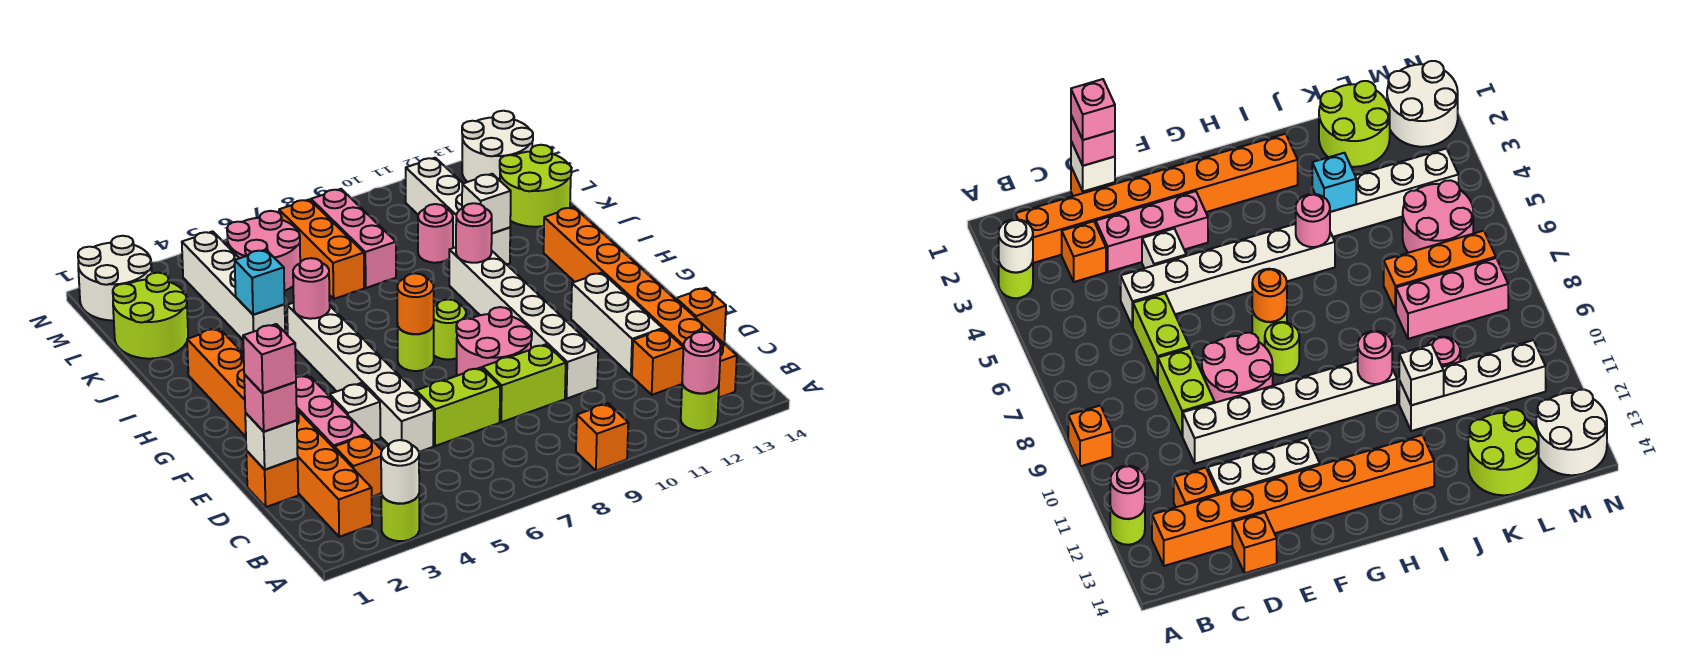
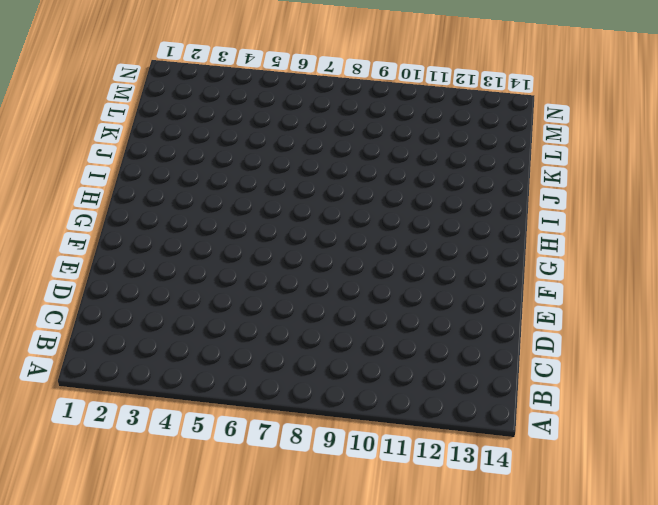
none -> lime round brick A3 level 1
none -> orange brick A9 level 1
none -> lime round brick A12 level 1
none -> orange brick B2:I2 level 1

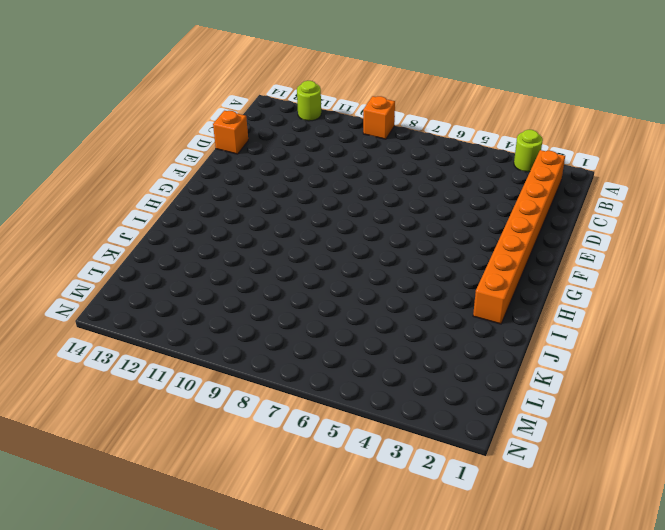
none -> orange brick B13:I13 level 1
none -> orange brick C3 level 1
none -> orange brick C12 level 1
none -> orange brick D1 level 1

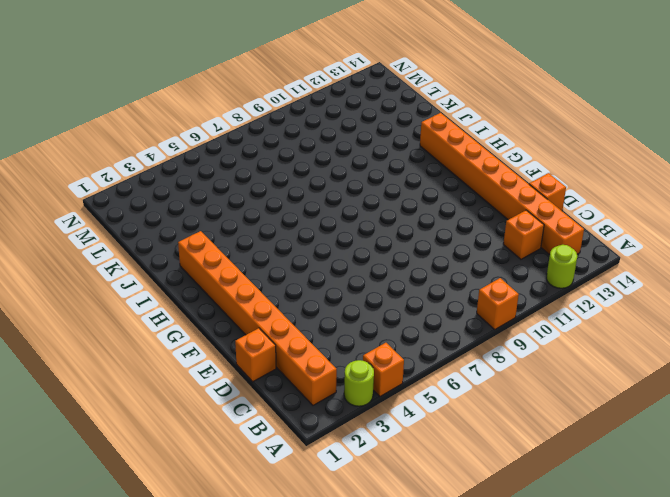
orange brick A4 level 1 -> orange brick C3 level 1
none -> pink brick D3:F3 level 1
none -> white brick D5:I5 level 1
none -> lime brick D6:D7 level 1
none -> lime brick D8:D9 level 1

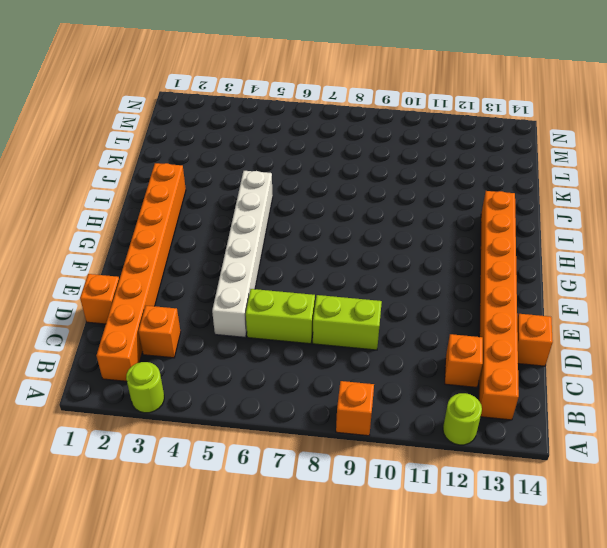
none -> pink brick D3:F3 level 1
none -> white brick D10:I10 level 1
none -> white brick D12:F12 level 1
none -> white brick E4 level 1

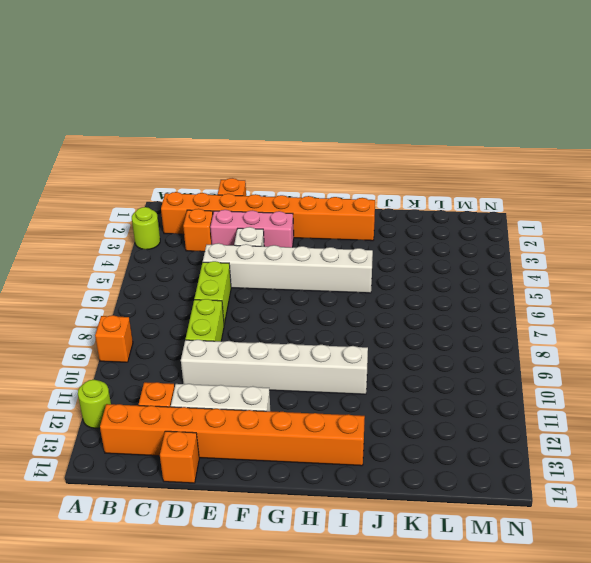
none -> pink round brick E8:F9 level 1
none -> lime round brick G7 level 1
none -> lime round brick G8 level 1
none -> white brick J4:M4 level 1

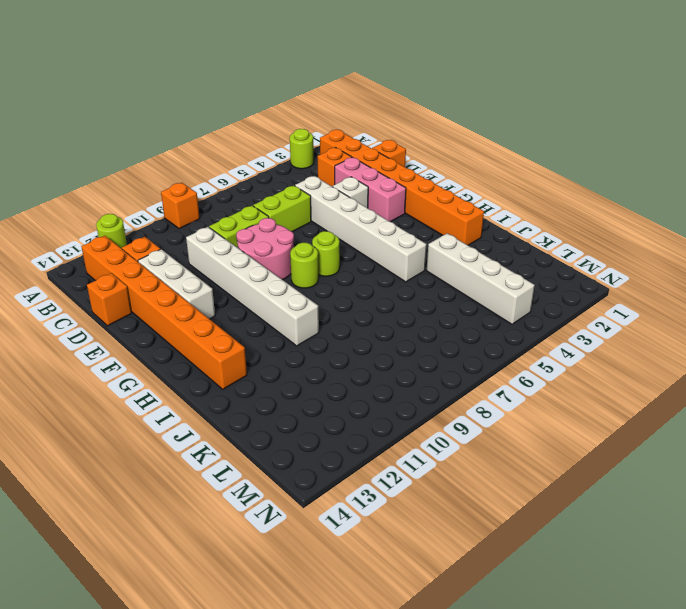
none -> white brick J11:M11 level 1
none -> lime round brick K1:L2 level 1
none -> orange brick K7:M7 level 1
none -> pink brick K8:M8 level 1

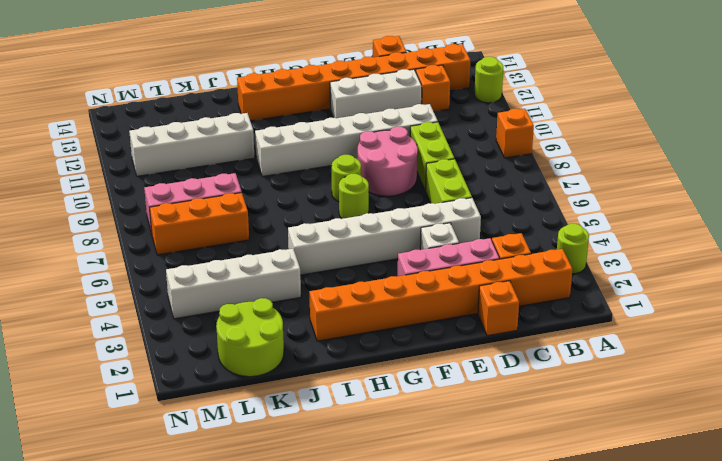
none -> pink round brick K10 level 1
none -> lime round brick K13:L14 level 1
none -> pink round brick L5:M6 level 1
none -> white round brick M1:N2 level 1

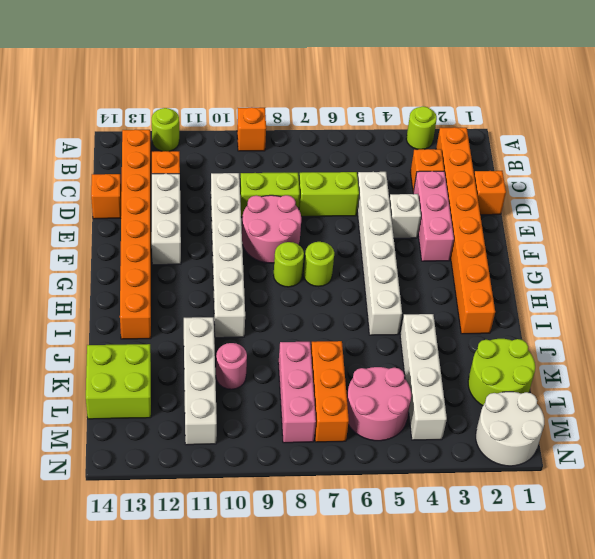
lime brick K13:L14 level 1 -> lime round brick K13:L14 level 1
none -> white round brick M13:N14 level 1
none -> white round brick A3 level 2
none -> pink round brick A12 level 2
none -> white brick D1 level 2

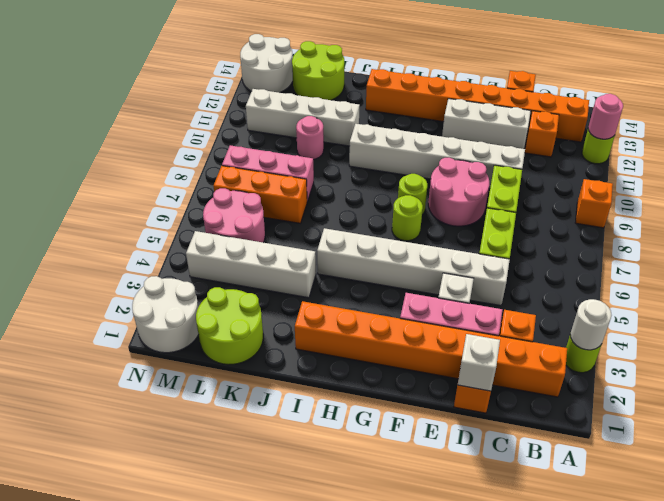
none -> orange round brick G7 level 2
none -> pink round brick I5 level 2
none -> pink round brick I10 level 2
none -> cyan brick J4 level 2

